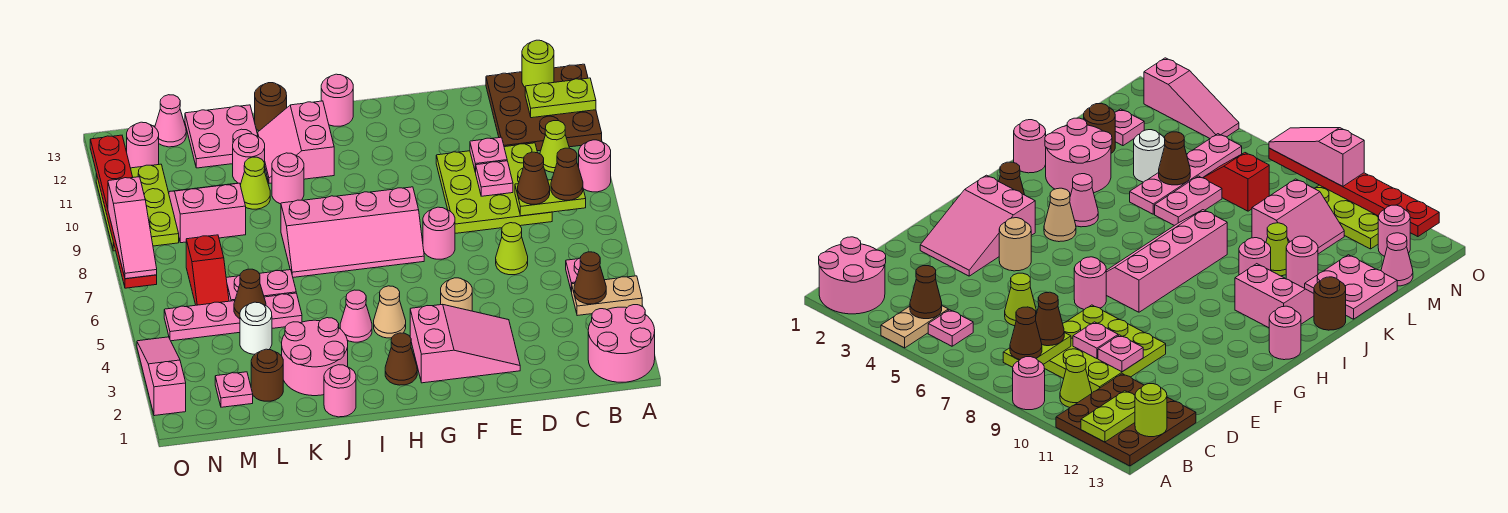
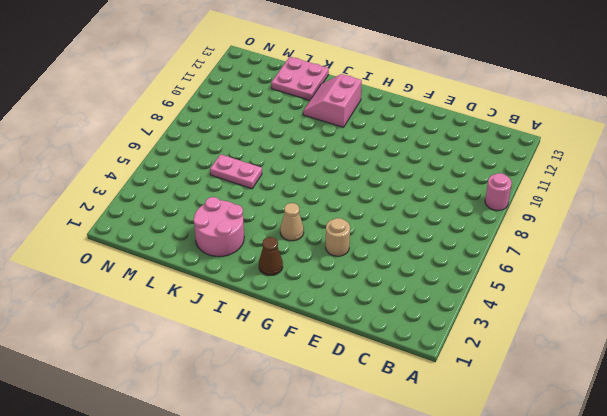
none -> pink round brick A1:B2 level 1
none -> tan plate A4:B4 level 1
none -> brown plate A11:C13 level 1
none -> pink plate B5 level 1

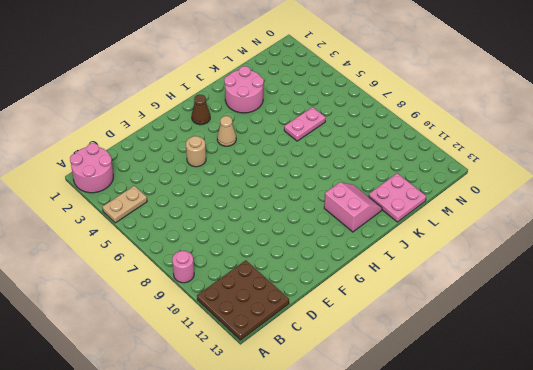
none -> pink plate B5 level 1
none -> lime cone B10 level 1
none -> lime plate C8:E10 level 1
none -> lime cone D6 level 1

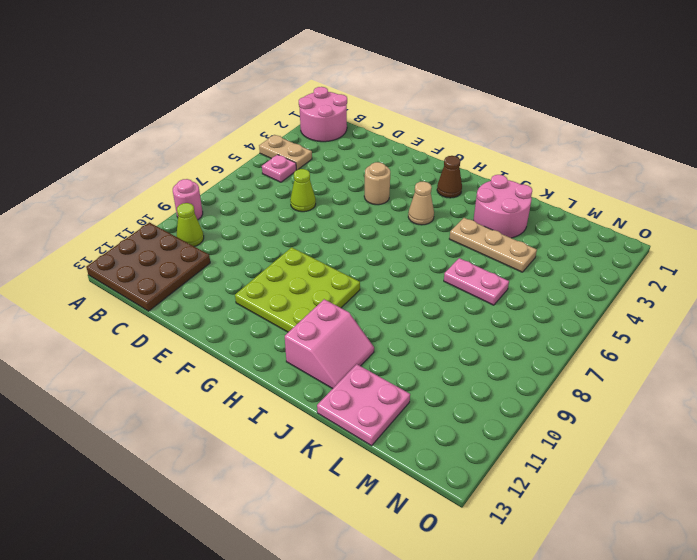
lime plate F9:H11 level 1 -> lime plate C8:E10 level 1
tan plate J4:L4 level 1 -> white round brick L4 level 1
none -> pink slope E2:G3 level 1 top G
none -> pink round brick F7 level 1
none -> pink slope G7:J8 level 1 top 8
none -> pink round brick H13 level 1

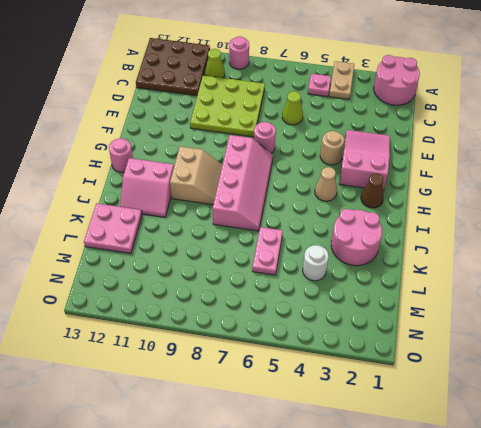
tan slope H9:I10 level 1 top 10 -> none
none -> pink cone I4 level 1
none -> pink round brick J1 level 1
none -> pink round brick J10 level 1
none -> brown round brick J13 level 1

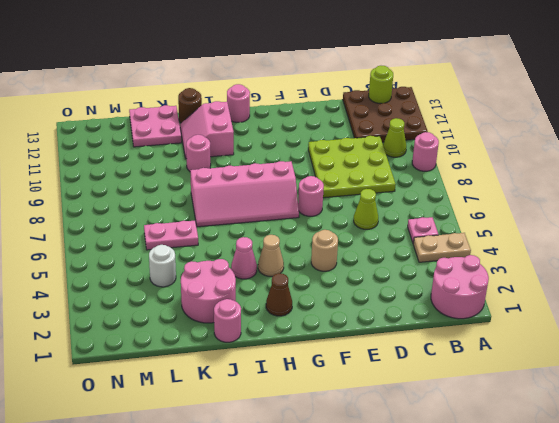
none -> pink slope E2:G3 level 1 top G
none -> pink plate K5:N5 level 1
none -> lime cone K10 level 1
none -> pink round brick K11 level 1

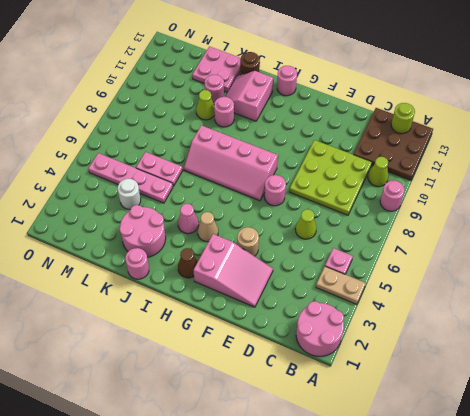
none -> brown round brick L2 level 1
none -> pink slope L9:M10 level 1 top 9
none -> pink plate M2 level 1
none -> red slope M6:M7 level 1 top 7

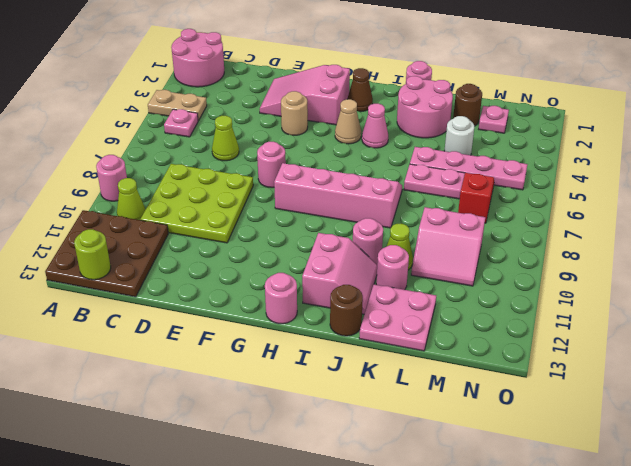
none -> pink cone M13 level 1
none -> lime plate N9:O11 level 1
none -> pink round brick N12 level 1
none -> pink slope O2:O4 level 1 top 2

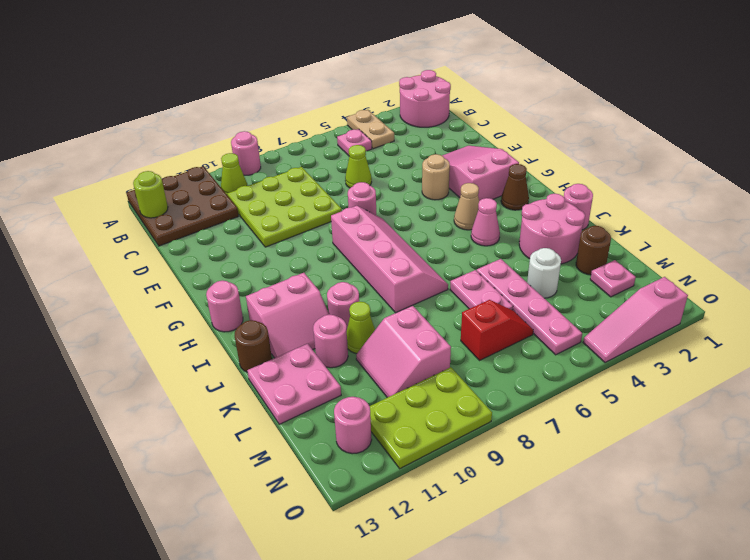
none -> pink cone M13 level 1
none -> lime plate A12:B12 level 2
none -> brown cone B4 level 2
none -> lime plate B8:C8 level 2

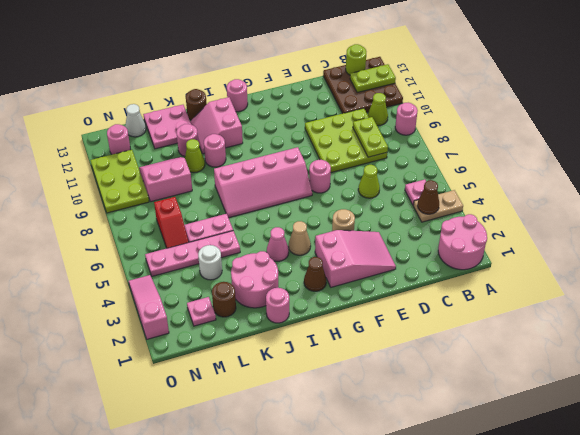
lime plate C8:C9 level 2 -> lime plate B8:C8 level 2
white cone M13 level 1 -> pink cone M13 level 1
none -> pink plate D9 level 2
none -> pink plate D10 level 2
none -> brown cone L5 level 2
none -> red plate O7:O12 level 2

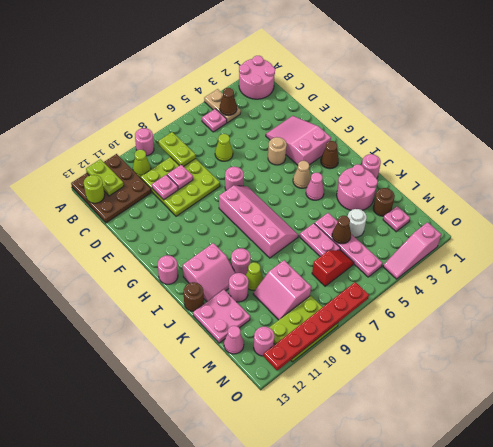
none -> brown cone B8 level 3
none -> brown cone C8 level 3
none -> pink slope O7:O9 level 3 top 9

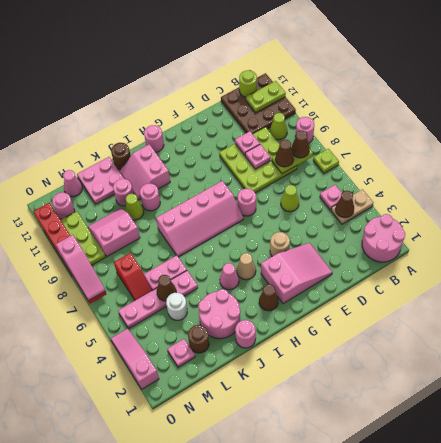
lime plate A7 level 1 -> none

